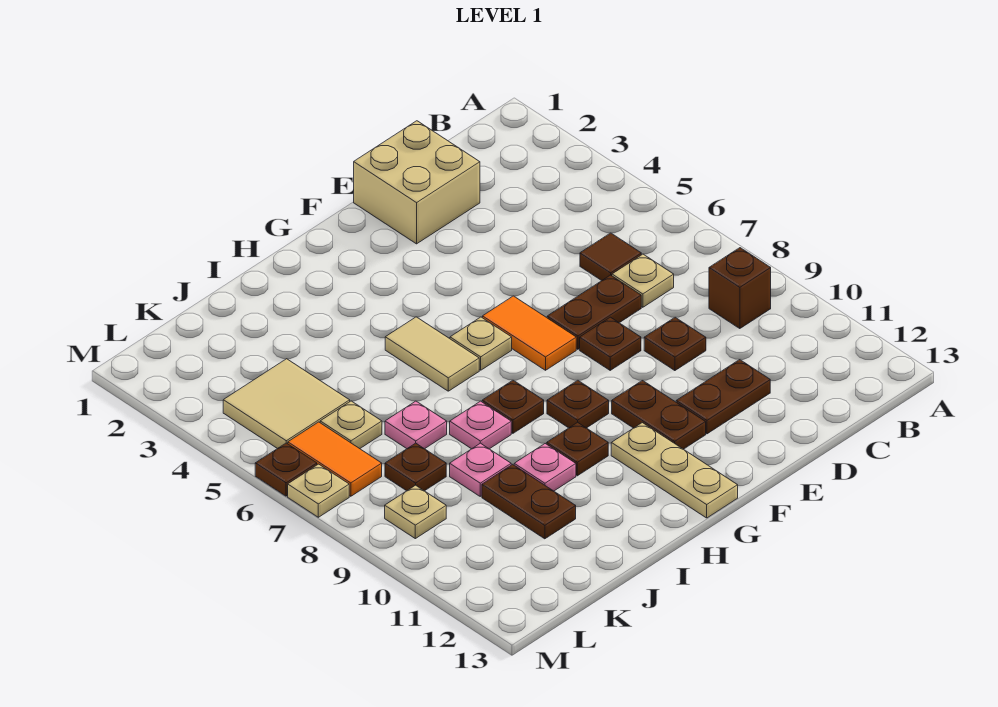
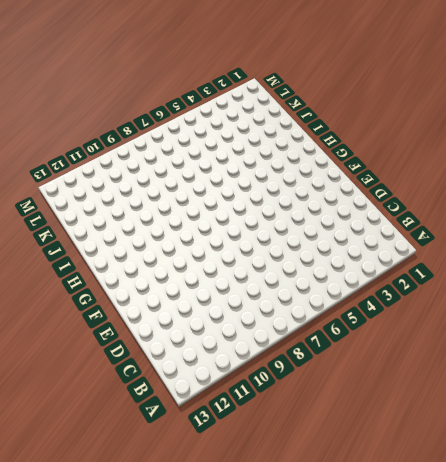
none -> brown brick B9 level 1
none -> brown tile C6 level 1
none -> tan plate C7 level 1

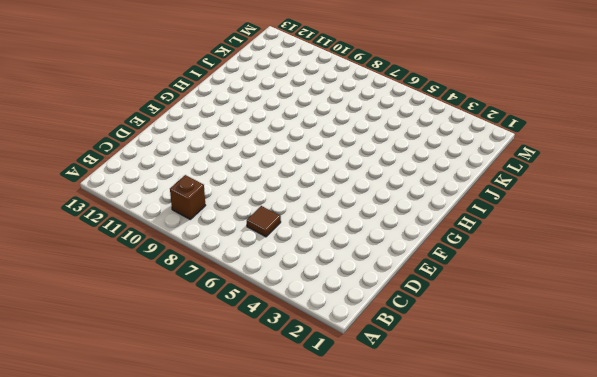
none -> tan plate C7 level 1
none -> tan brick D1:E2 level 1
none -> brown plate D7:E7 level 1

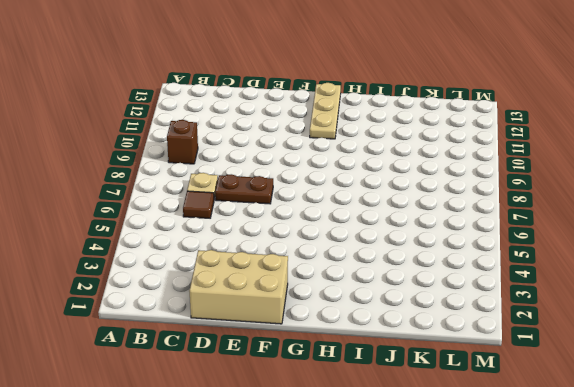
tan brick D1:F2 level 1 -> tan brick D1:E2 level 1
none -> brown plate D9 level 1
none -> brown plate D11:E11 level 1
none -> brown plate E8 level 1

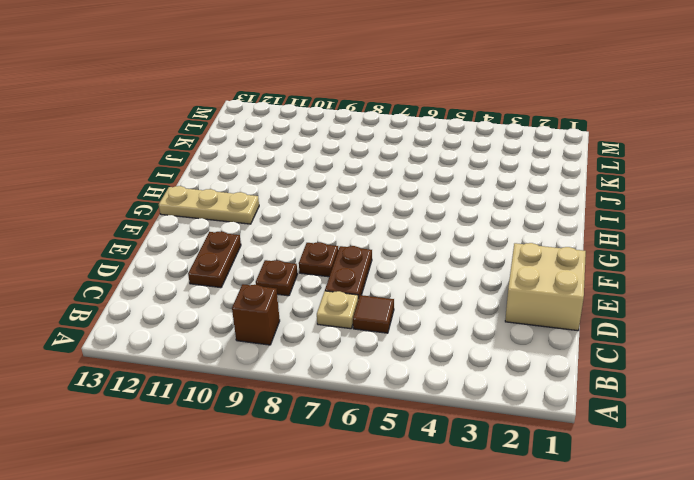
none -> orange tile F6:F7 level 1
none -> brown plate F10:F11 level 1
none -> tan plate G6 level 1

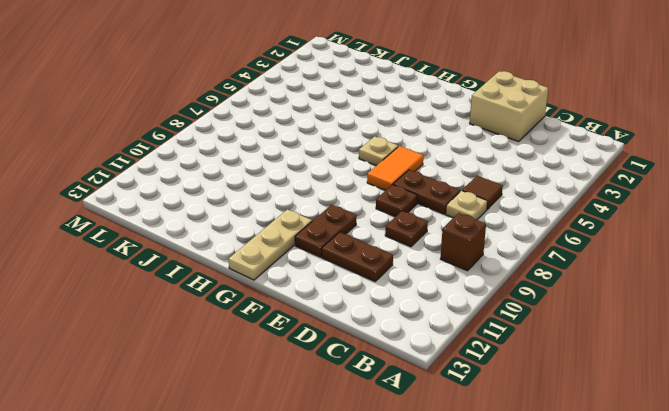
none -> brown plate G9 level 1
none -> tan tile H5:H6 level 1
none -> brown plate H8 level 1

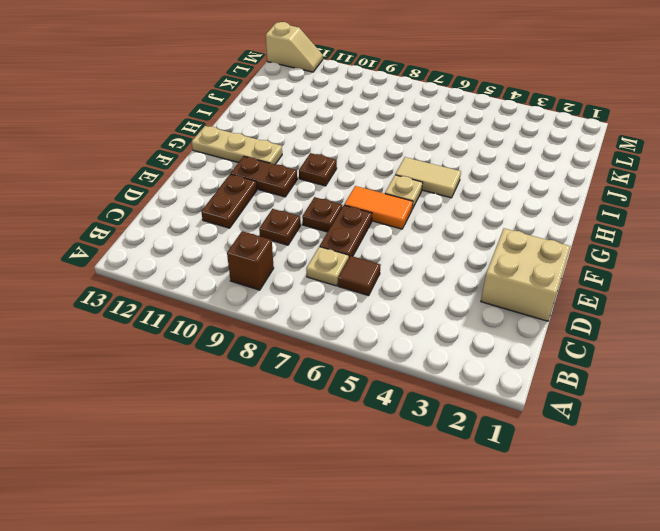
tan slope M12:M13 level 1 top 13 -> none
none -> brown plate H8 level 1
none -> brown plate H10 level 1
none -> pink plate I8 level 1

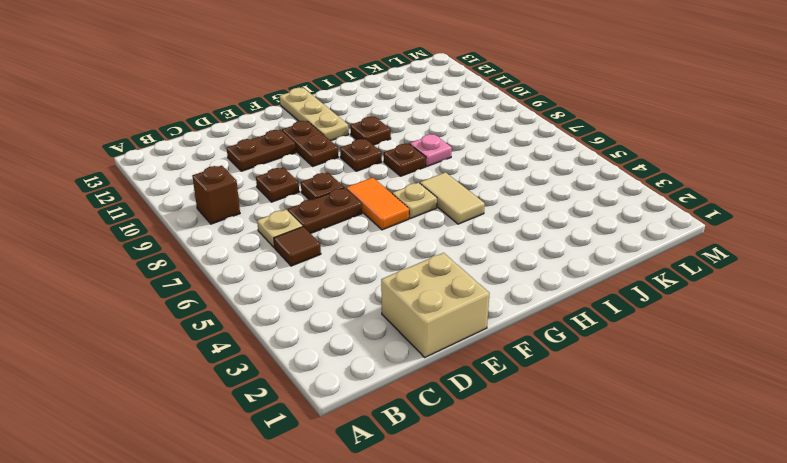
none -> pink plate I10 level 1
none -> pink plate J7 level 1
none -> pink plate J9 level 1

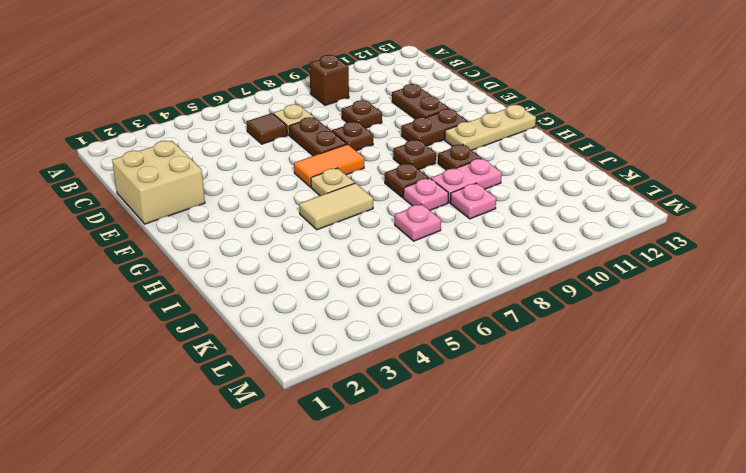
pink plate I9:I10 level 1 -> pink plate I10 level 1
none -> brown plate J10:J11 level 1
none -> tan tile K4:L5 level 1
none -> tan plate K6 level 1

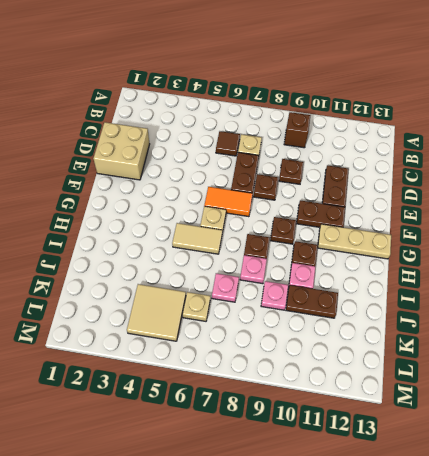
none -> brown plate K8 level 1
none -> orange tile L6:L7 level 1
none -> tan plate L9 level 1

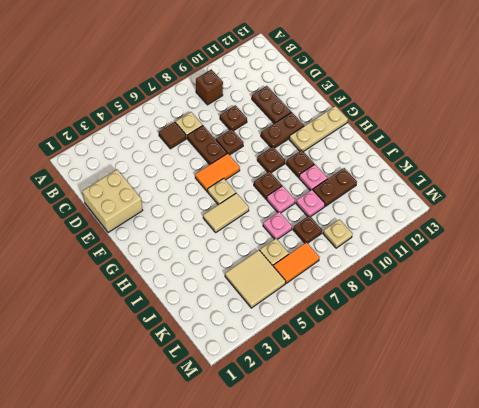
none -> brown plate M6 level 1
none -> tan plate M7 level 1

